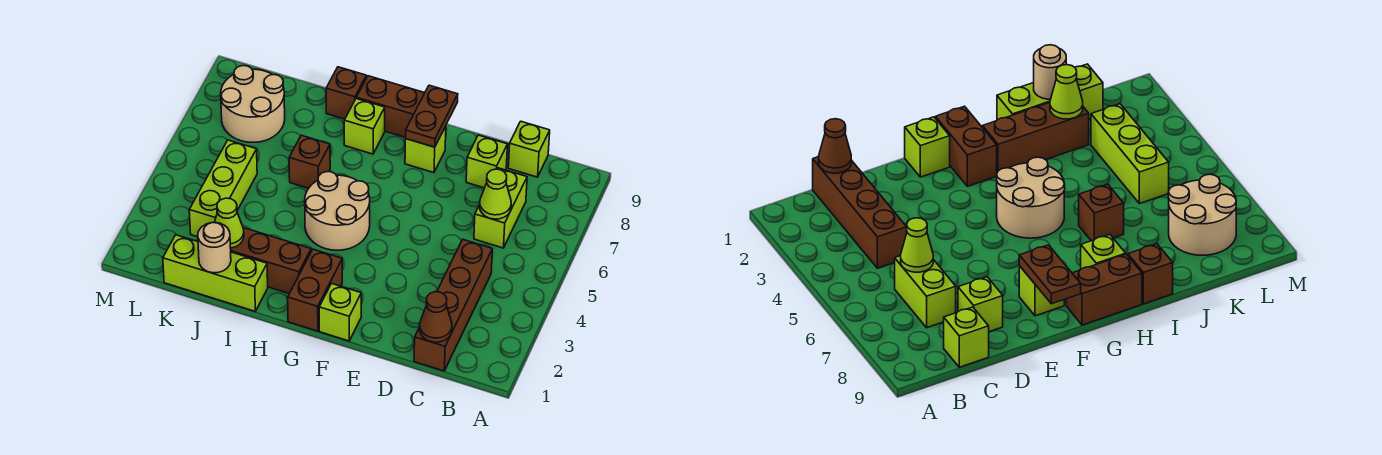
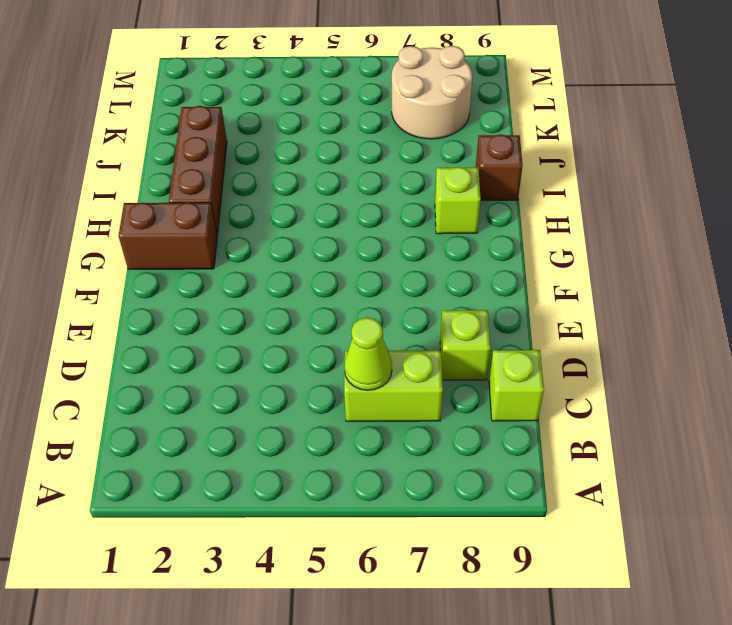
none -> brown brick C1:C4 level 1
none -> lime brick F1 level 1
none -> lime brick F8 level 1

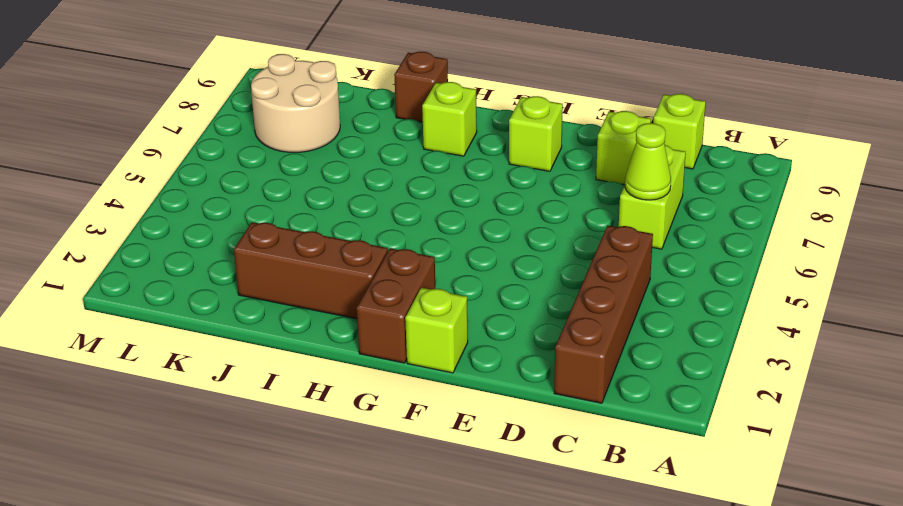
none -> tan round brick G4:H5 level 1
none -> brown brick G9:H9 level 1
none -> lime brick I1:K1 level 1

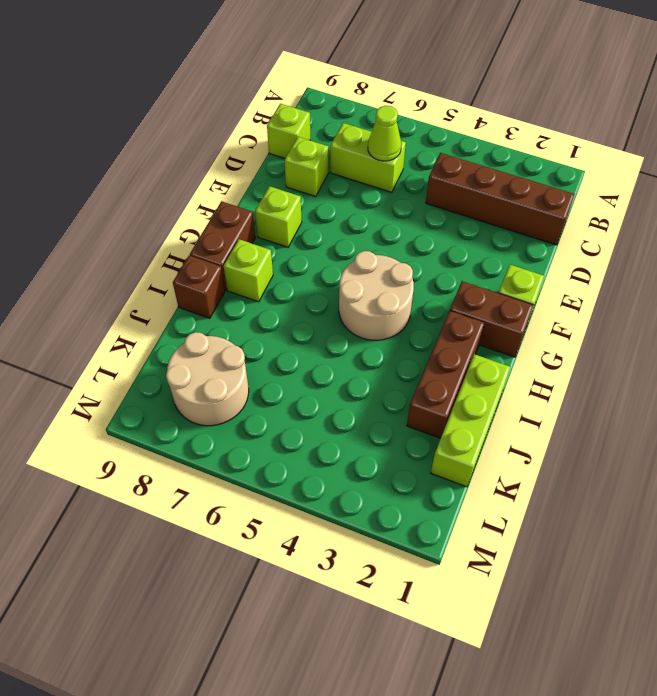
none -> brown brick I6 level 1
none -> lime brick K3:K5 level 1
none -> brown cone C1 level 2

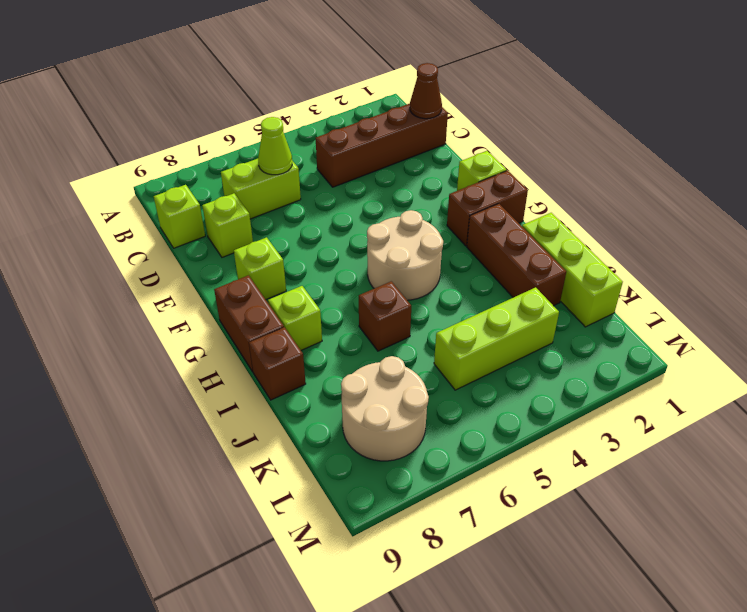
none -> brown plate F8:F9 level 2
none -> tan round brick J1 level 2
none -> lime cone J2 level 2

